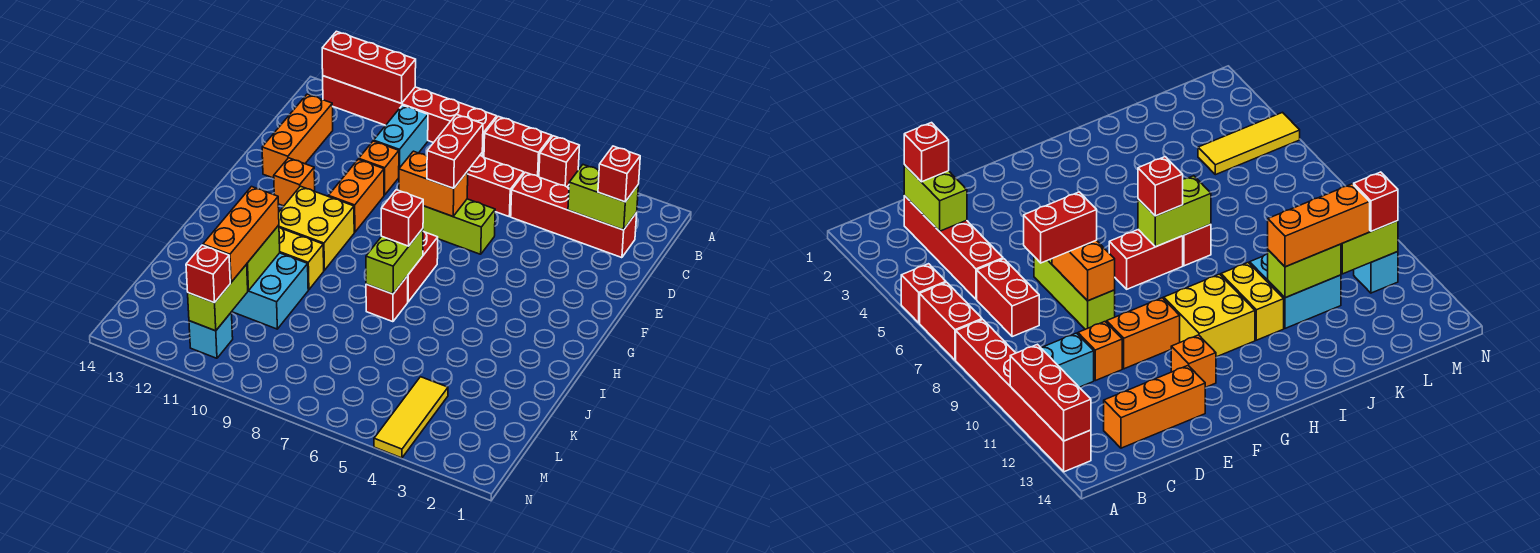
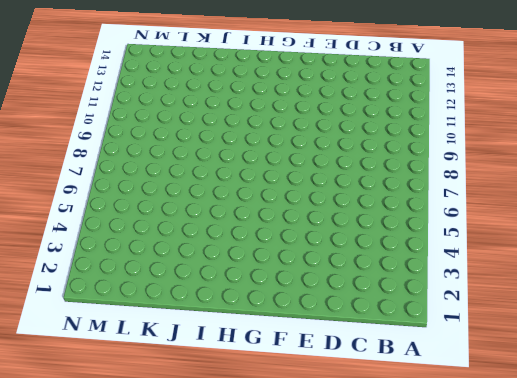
none -> red brick A5 level 1
none -> red brick A6:A7 level 1
none -> red brick A8:A13 level 1

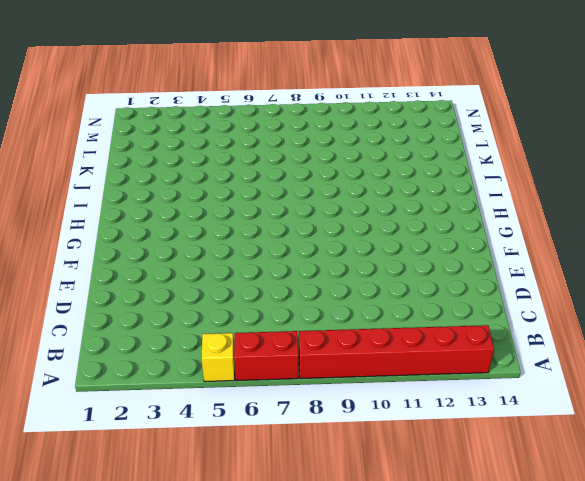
yellow brick A5 level 1 -> red brick A5 level 1
none -> cyan brick B10:C10 level 1
none -> red brick C2:C5 level 1
none -> red brick C6:C7 level 1

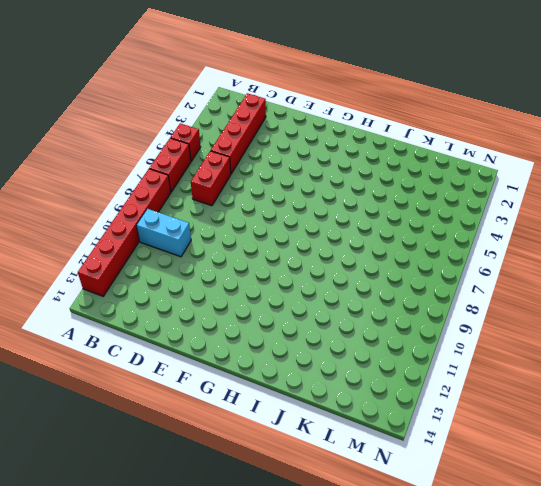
none -> orange brick C13:E13 level 1
none -> orange brick D10 level 1
none -> lime brick E6:E8 level 1

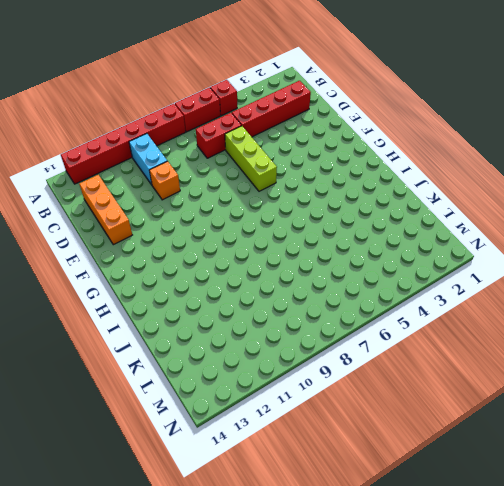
lime brick D6:F6 level 1 -> lime brick E6:E8 level 1
none -> orange brick E10:F10 level 1
none -> orange brick F12 level 1
none -> red brick G7:H7 level 1

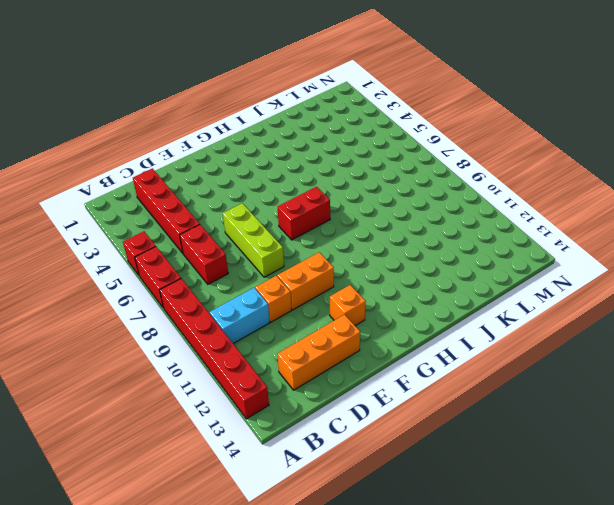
none -> yellow brick G10:H11 level 1
none -> red brick I7 level 1
none -> yellow brick I10:I11 level 1

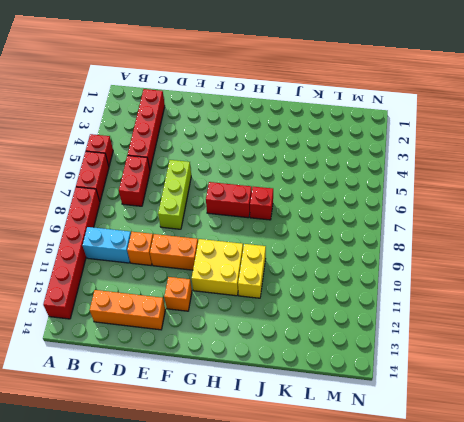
none -> cyan brick J10:K11 level 1
none -> yellow tile L4:N4 level 1
none -> cyan brick M11 level 1

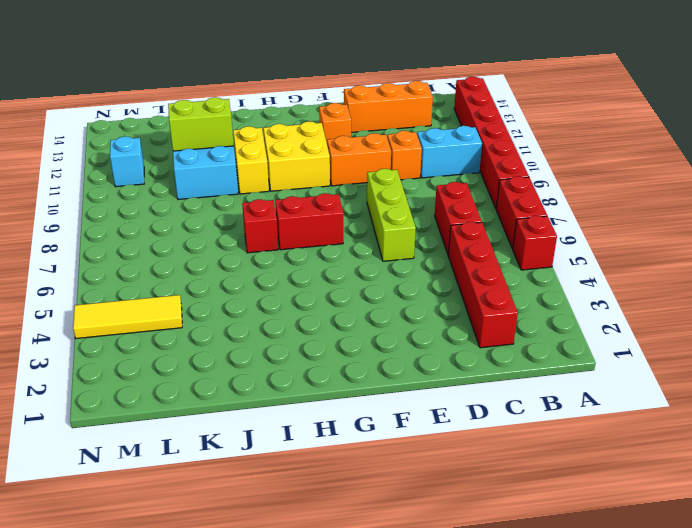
none -> red brick A11:A13 level 2
none -> lime brick C2:C3 level 2
none -> orange brick E7:E8 level 2

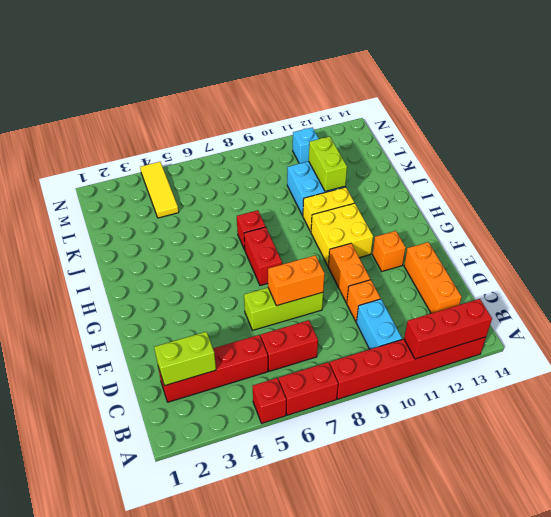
none -> lime brick H7:I7 level 2
none -> lime brick L11:M11 level 2
none -> red brick C2 level 3

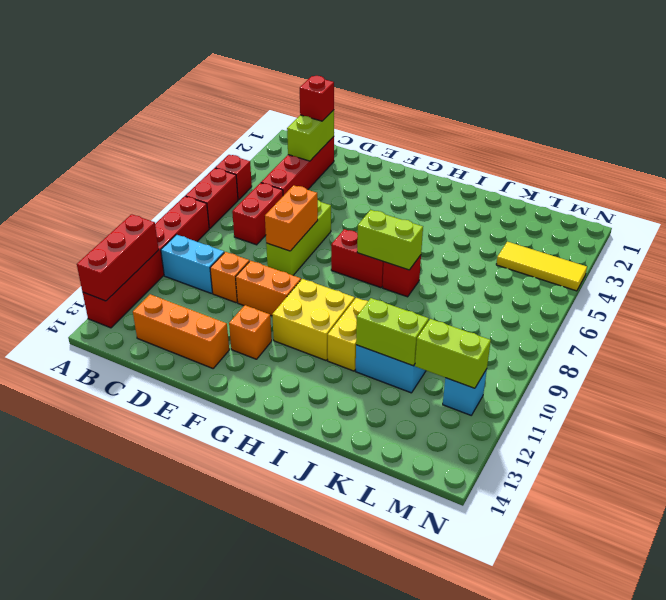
none -> red brick D7:E7 level 3
none -> red brick H7 level 3
none -> orange brick J11:L11 level 3

